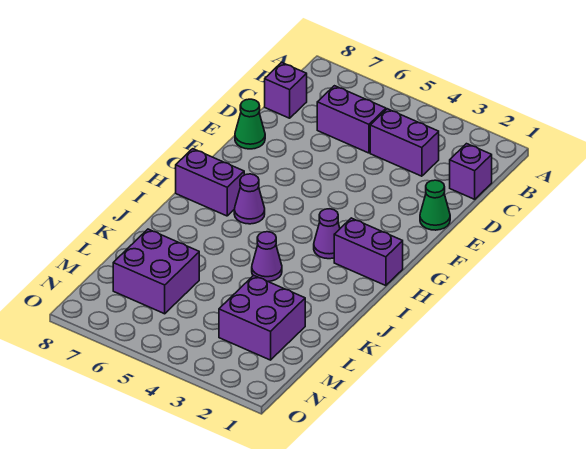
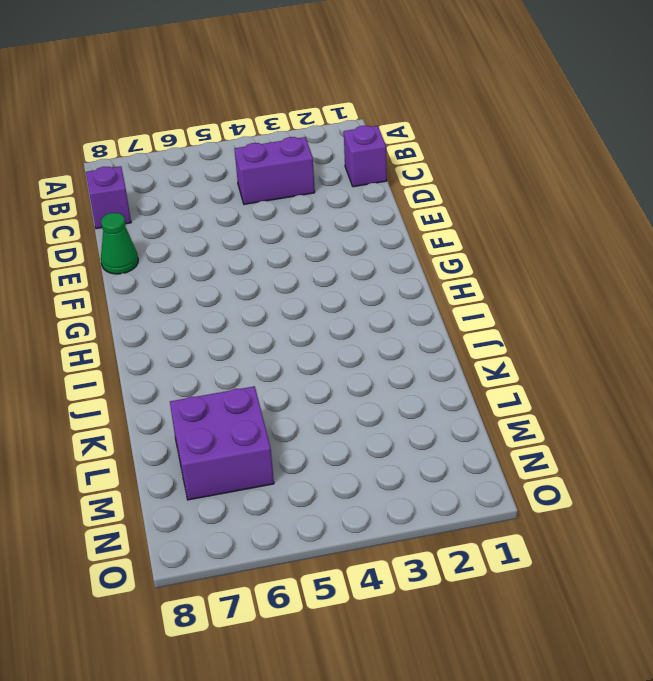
none -> purple brick C5:C6 level 1
none -> green cone E1 level 1
none -> purple brick H1:H2 level 1

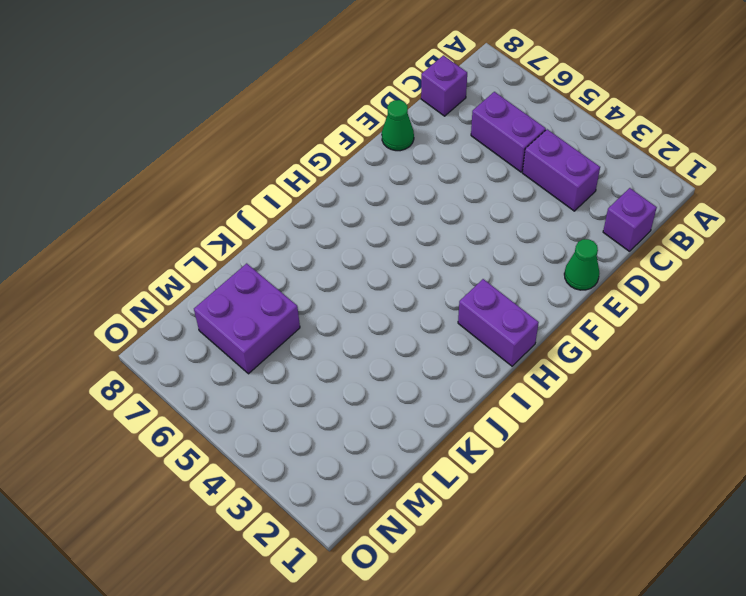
none -> purple cone H3 level 1
none -> purple cone H6 level 1
none -> purple brick H7:H8 level 1

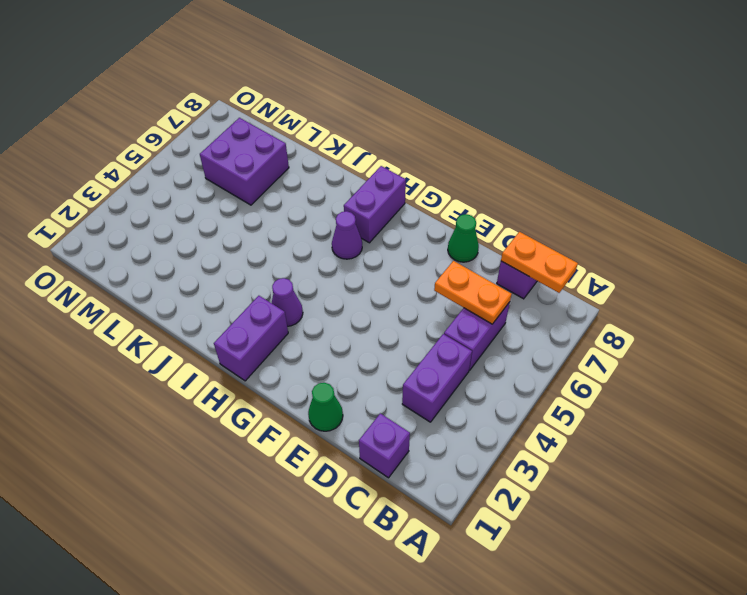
orange plate B8:C8 level 2 -> none
orange plate C6:D6 level 2 -> none
none -> purple cone J4 level 1
none -> purple brick L2:M3 level 1

